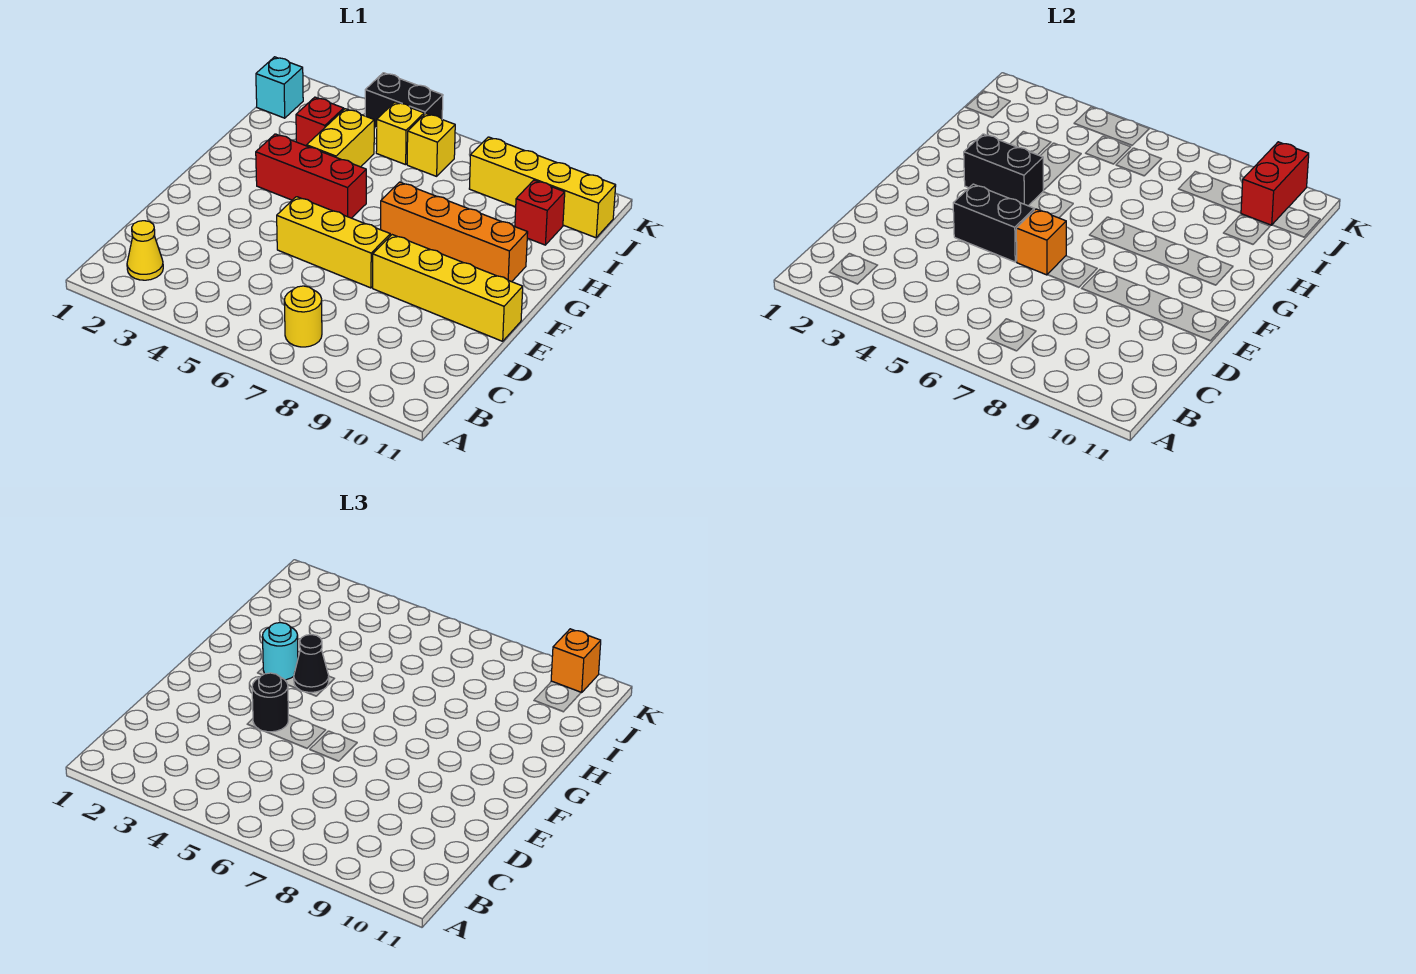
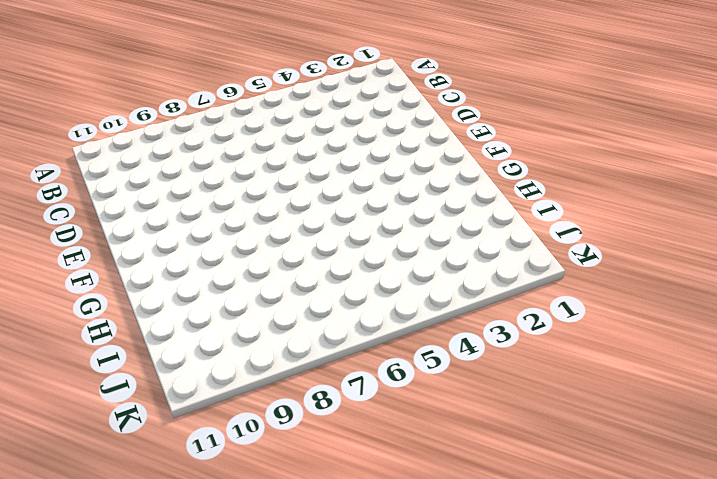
none -> yellow cone B2 level 1
none -> yellow round brick B7 level 1
none -> yellow brick E5:E7 level 1

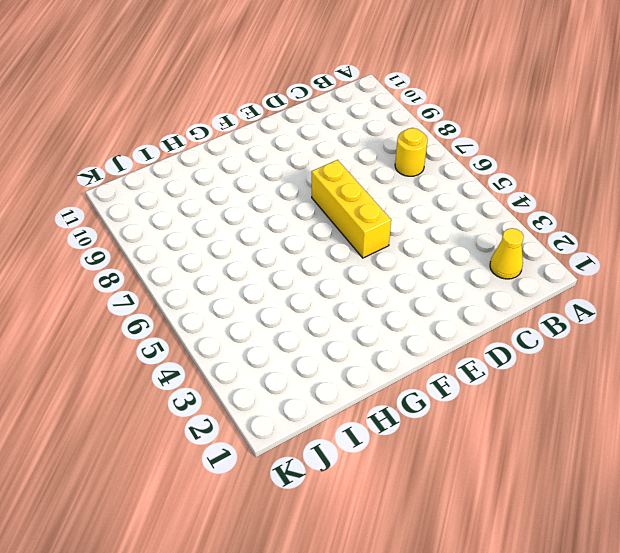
none -> yellow brick E8:E11 level 1
none -> red brick G3:G5 level 1
none -> orange brick G7:G10 level 1

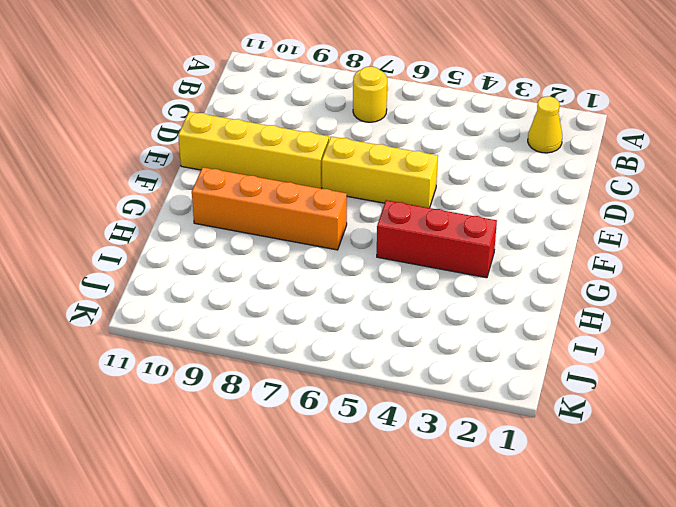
none -> yellow brick H4:I4 level 1
none -> red brick I3 level 1
none -> red brick I10 level 1

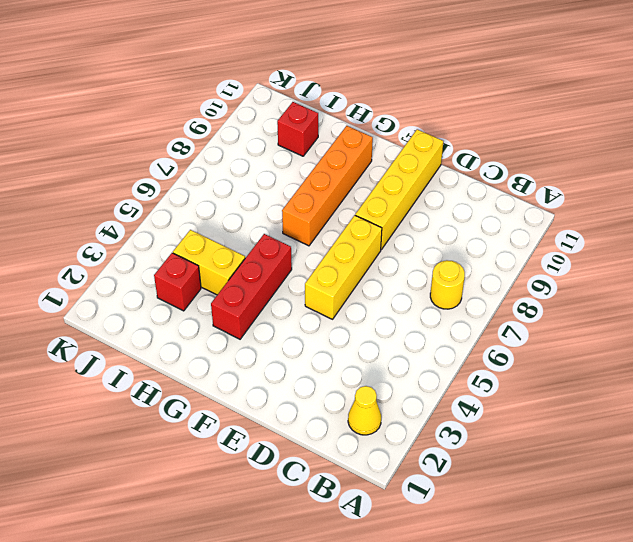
none -> cyan brick J1 level 1
none -> yellow brick J5 level 1
none -> yellow brick J6 level 1

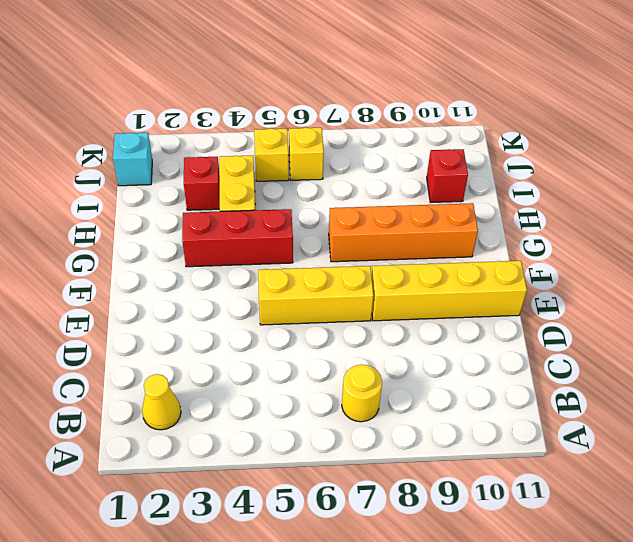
none -> yellow brick J8:J11 level 1
none -> black brick K4:K5 level 1
none -> black brick E4:E5 level 2

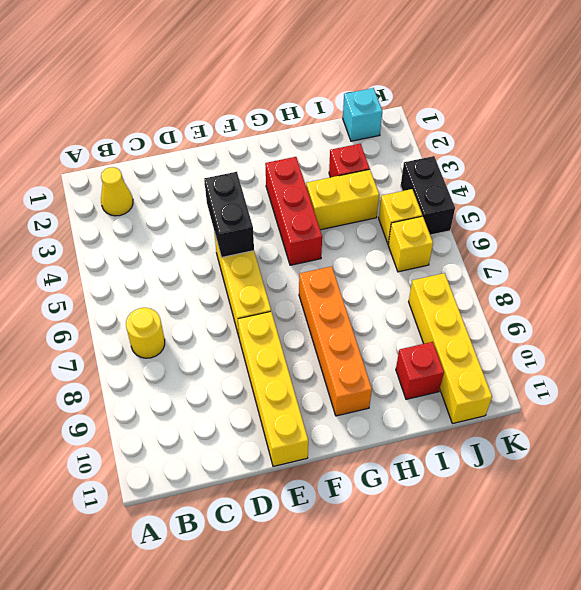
none -> orange brick E6 level 2
none -> black brick G3:G4 level 2
none -> red brick J10:K10 level 2

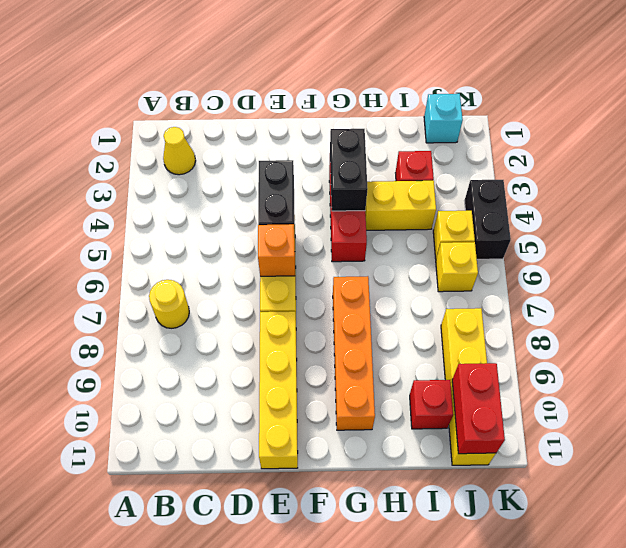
red brick J10:J11 level 2 -> red brick J10:K10 level 2
none -> black round brick E4 level 3
none -> cyan round brick G3 level 3
none -> black cone G4 level 3

